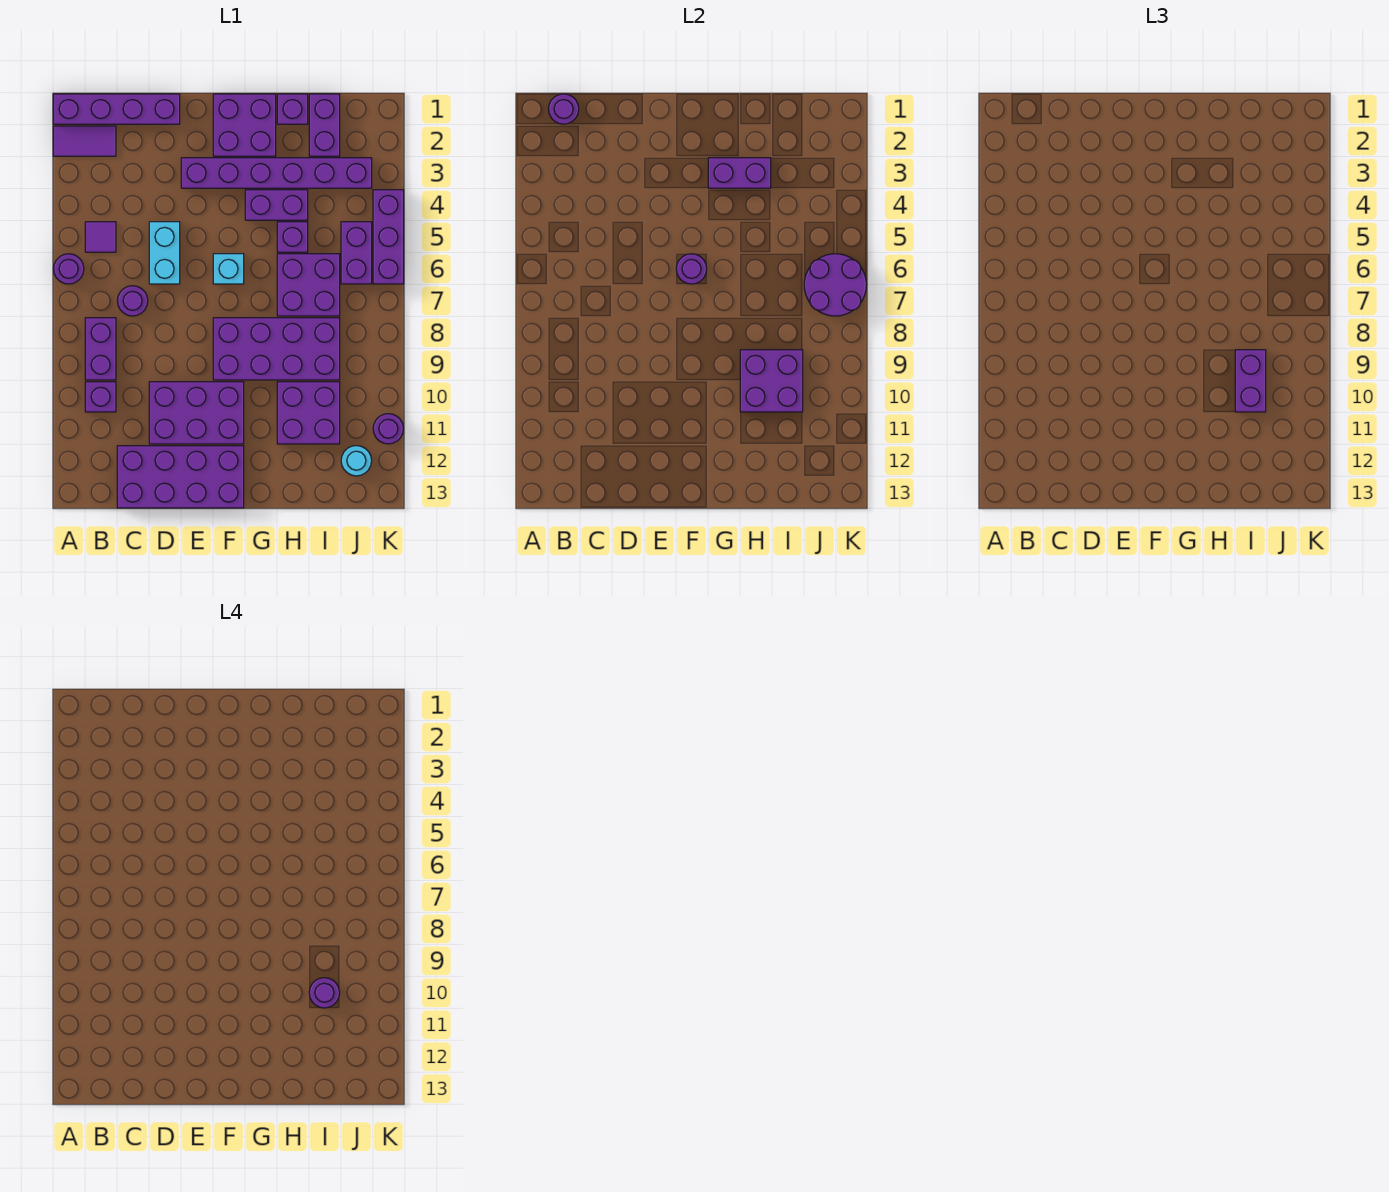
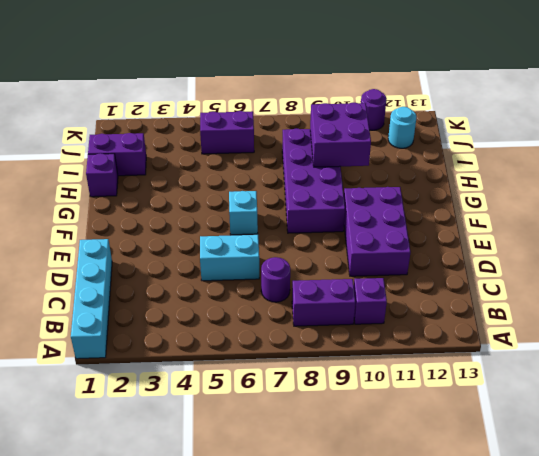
cyan brick A1:D1 level 1 -> purple brick A1:D1 level 1
none -> purple tile A2:B2 level 1
none -> purple round brick A6 level 1
none -> purple tile B5 level 1
none -> purple brick C12:F13 level 1

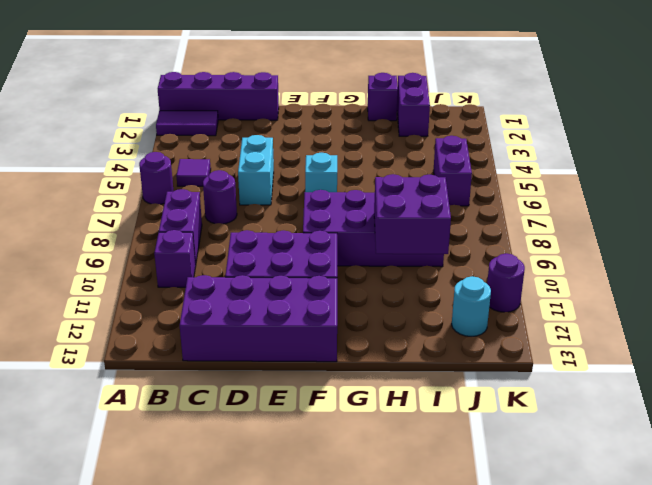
none -> purple brick E3:J3 level 1
none -> purple brick F1:G2 level 1
none -> purple brick G4:H4 level 1
none -> purple brick H5 level 1

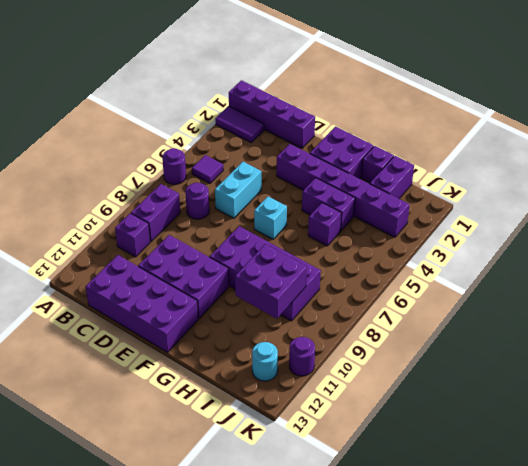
none -> purple brick H6:I7 level 1
none -> purple brick H10:I11 level 1
none -> purple brick J5:J6 level 1
none -> purple brick K4:K6 level 1

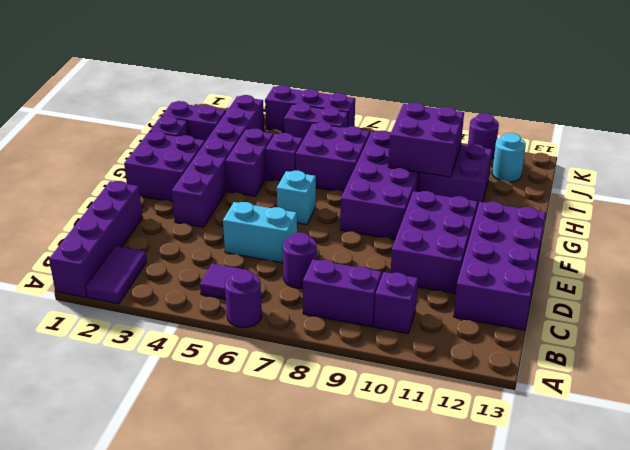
none -> purple round brick B1 level 2
none -> purple round brick F6 level 2
none -> purple brick G3:H3 level 2
none -> purple round brick J6:K7 level 2

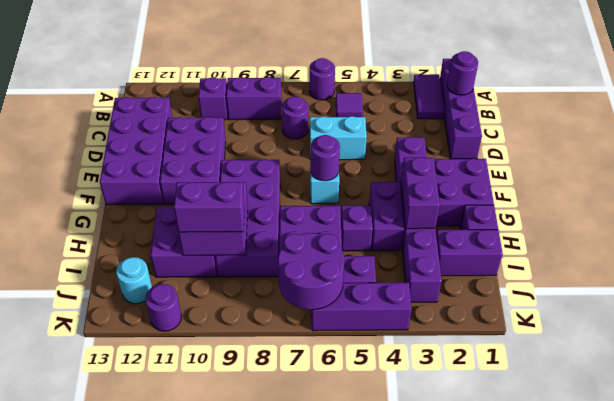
none -> purple round brick I10 level 4

